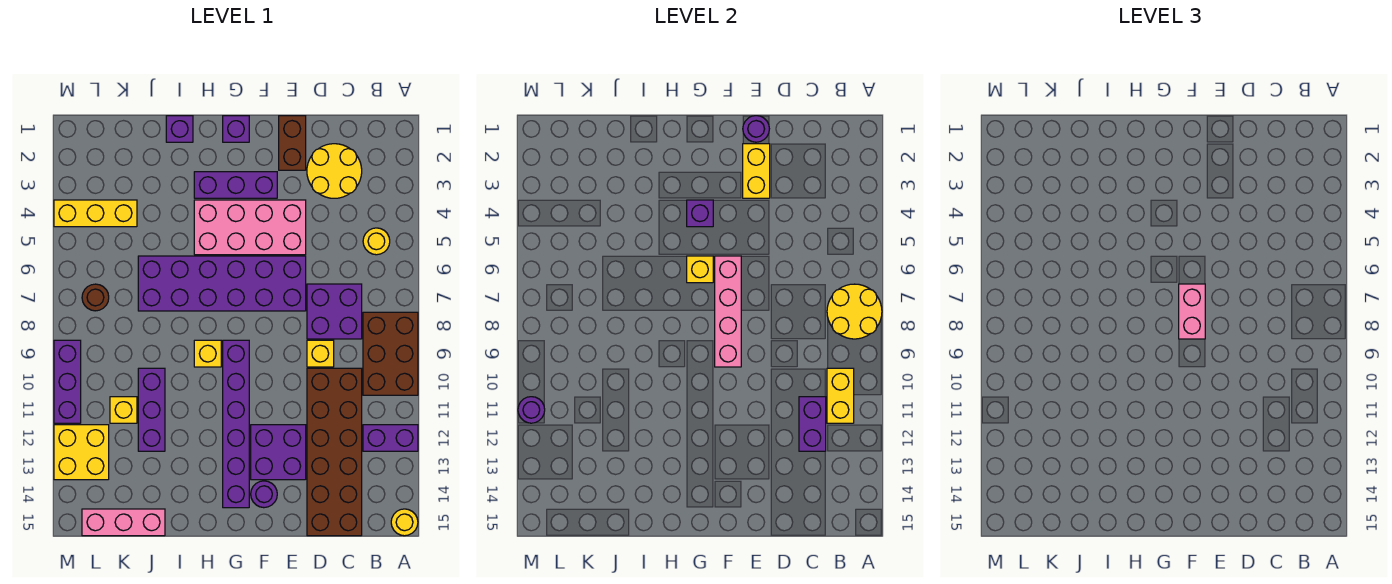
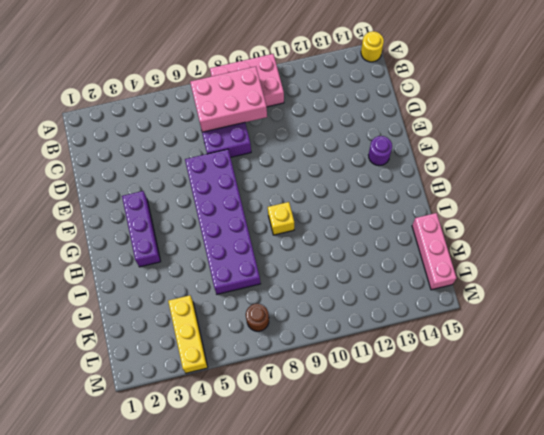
pink brick A8:B10 level 1 -> brown brick A8:B10 level 1
pink brick B7:C9 level 2 -> yellow round brick A7:B8 level 2
none -> purple brick A12:B12 level 1
none -> yellow round brick B5 level 1
none -> yellow round brick C2:D3 level 1
none -> brown brick C10:D15 level 1

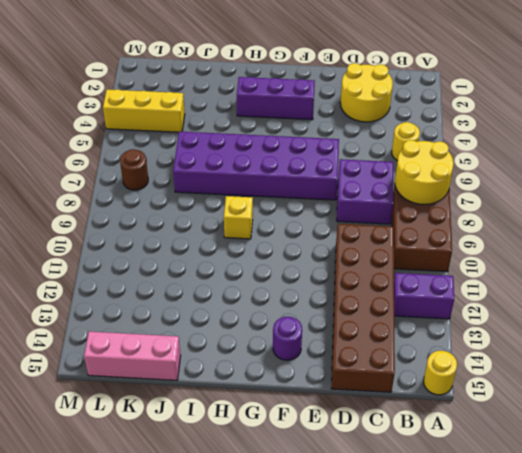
none -> yellow brick D9 level 1
none -> brown brick E1:E2 level 1
none -> pink brick E4:H5 level 1
none -> purple brick E12:F13 level 1

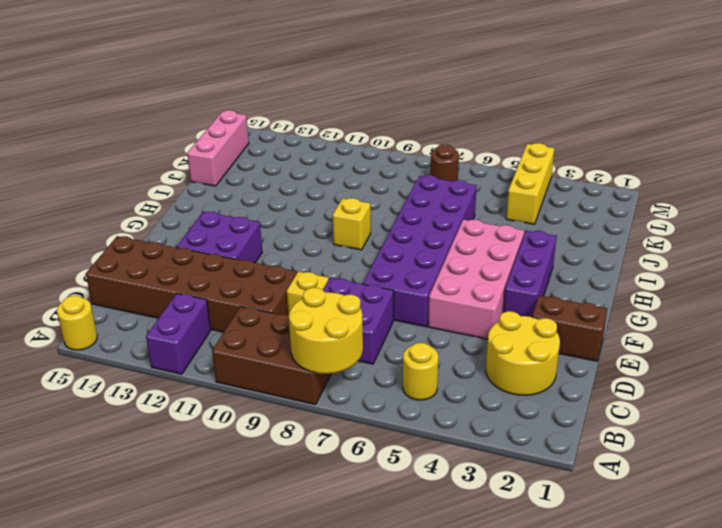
none -> purple round brick F14 level 1
none -> purple brick G1 level 1
none -> purple brick G9:G14 level 1
none -> purple brick I1 level 1

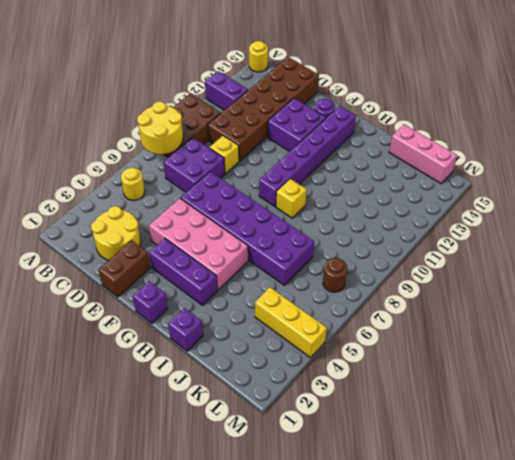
none -> purple brick J10:J12 level 1
none -> yellow brick K11 level 1
none -> yellow brick L12:M13 level 1
none -> purple brick M9:M11 level 1

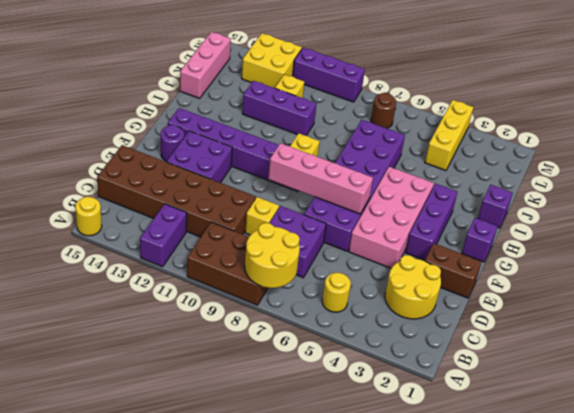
none -> yellow brick B10:B11 level 2
none -> purple brick C11:C12 level 2
none -> purple round brick E1 level 2
none -> yellow brick E2:E3 level 2

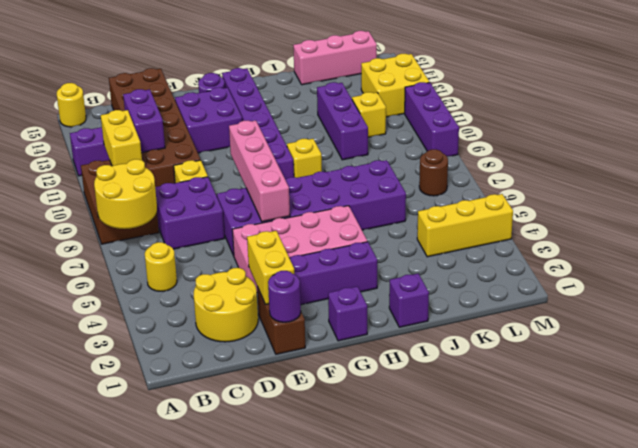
none -> purple brick G4 level 2
none -> yellow brick G6 level 2
none -> purple round brick M11 level 2
none -> pink brick F7:F8 level 3

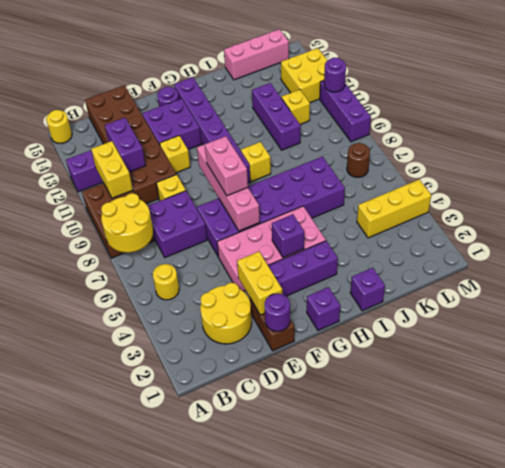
yellow brick E11 level 1 -> yellow brick G6 level 2

